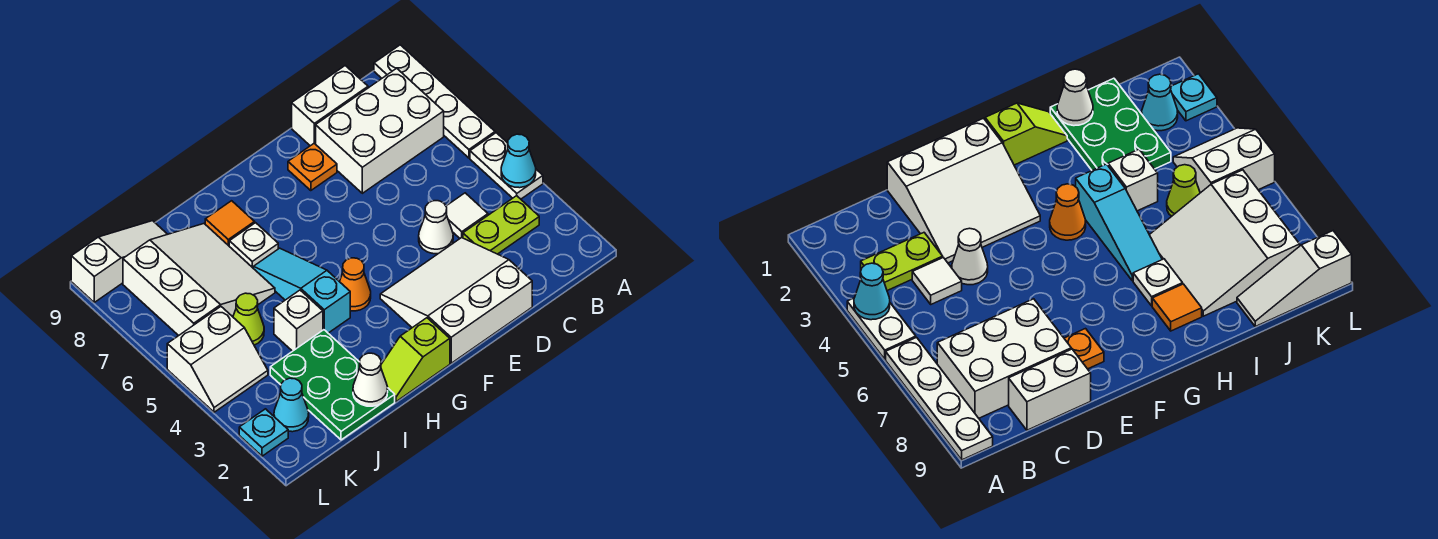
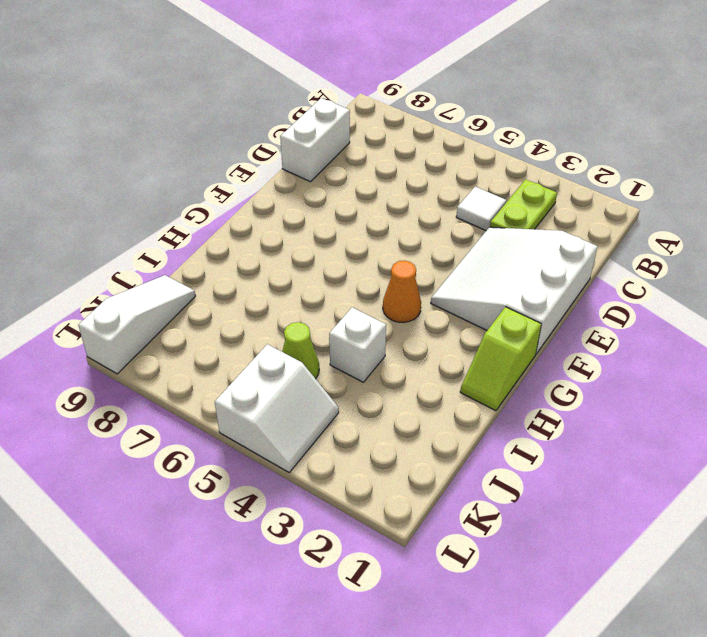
none -> white plate A4:A5 level 1
none -> white plate A6:A9 level 1
none -> white brick B7:D8 level 1

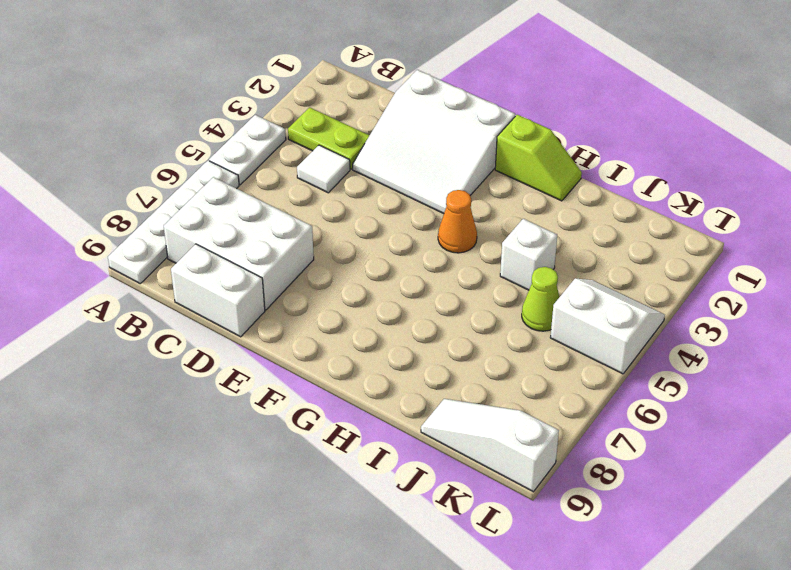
none -> white cone D4 level 1
none -> orange plate E8 level 1
none -> cyan slope H4:H6 level 1 top 4

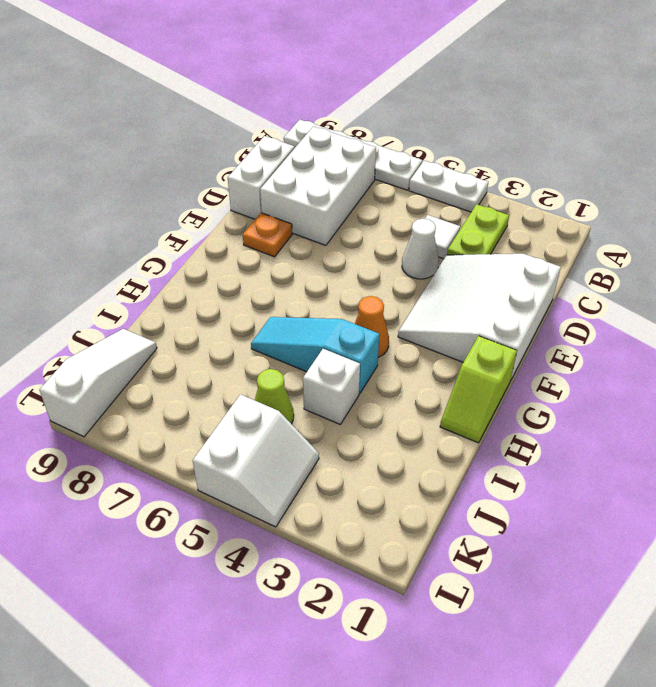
none -> white plate H7 level 1
none -> orange tile H8 level 1
none -> green plate I1:J3 level 1

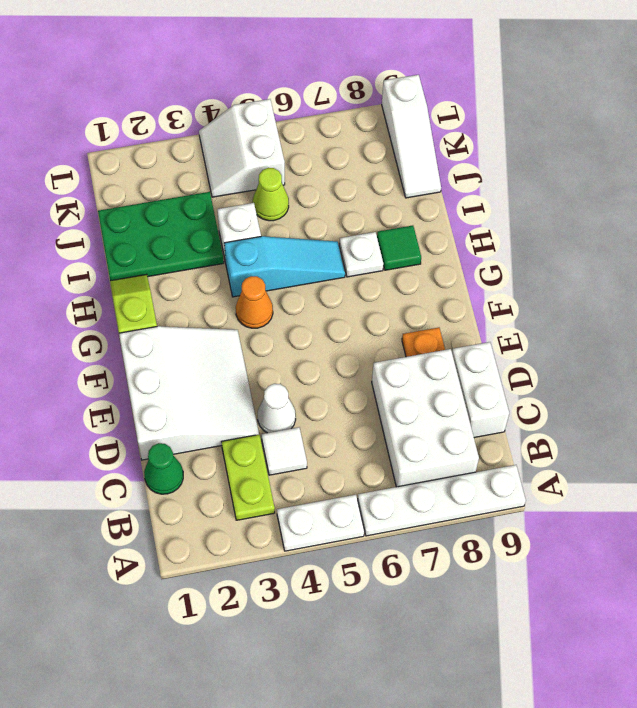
green cone C1 level 1 -> none
green tile H8 level 1 -> orange tile H8 level 1
none -> white slope I6:K8 level 1 top K
none -> cyan cone K2 level 1
none -> cyan plate L2 level 1

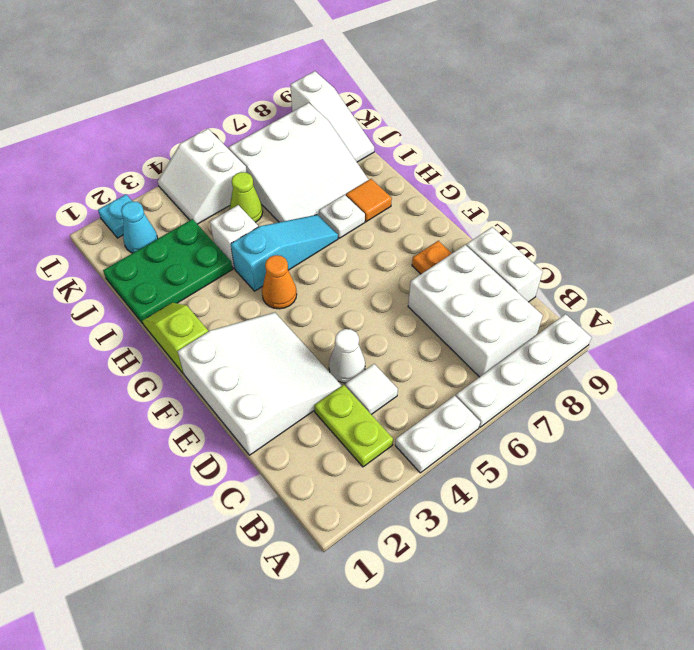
none -> cyan cone A4 level 2
none -> white cone I1 level 2

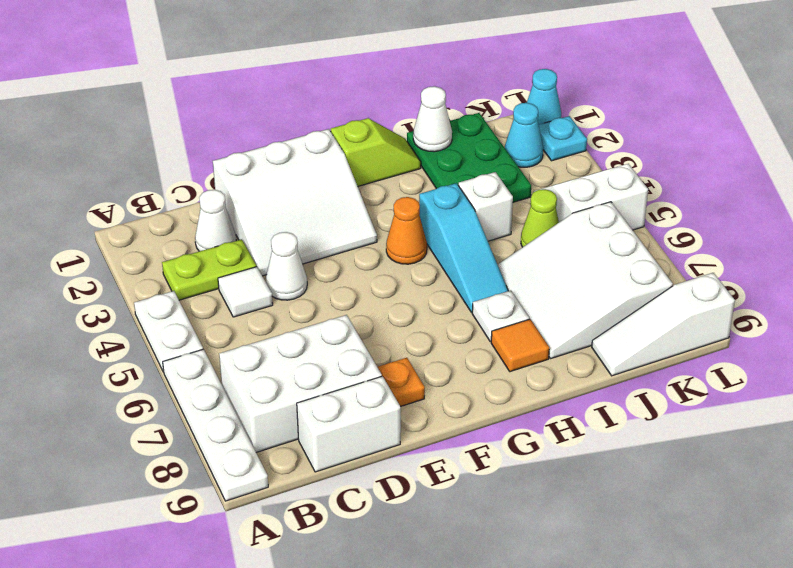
white cone C2 level 1 -> none
cyan cone L1 level 1 -> cyan cone A4 level 2

